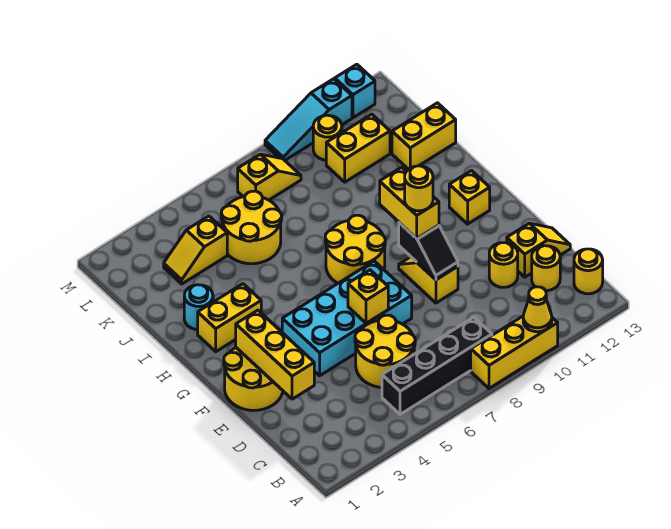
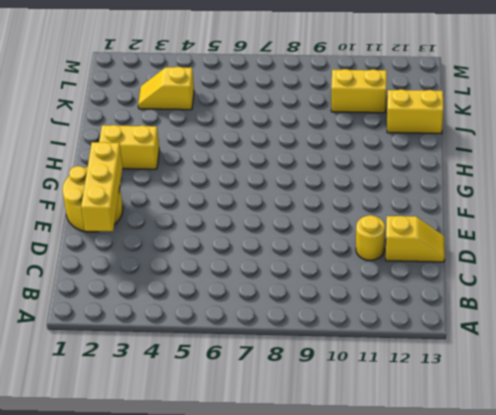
none -> yellow brick A8:A10 level 1
none -> black brick B5:B8 level 1
none -> yellow round brick B13 level 1

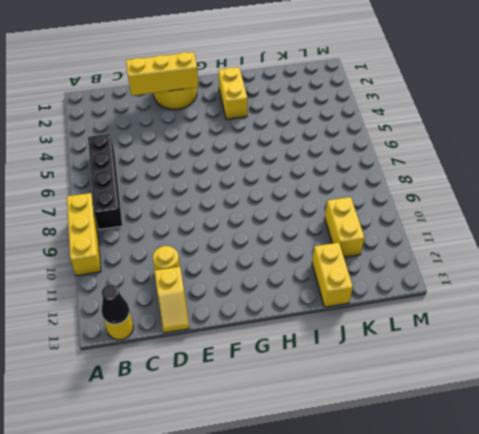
black cone B13 level 2 -> none
none -> yellow round brick C5:D6 level 1
none -> yellow round brick C12 level 1
none -> cyan brick E4:F7 level 1

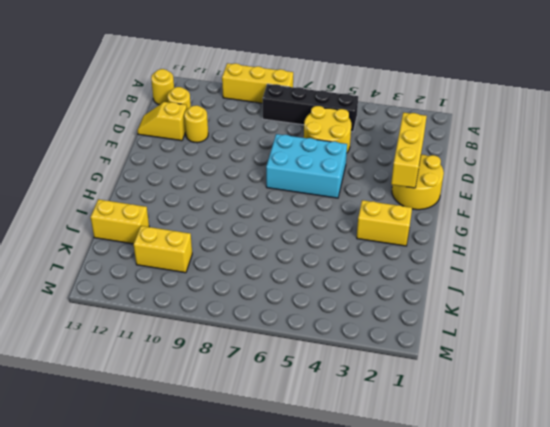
cyan brick E5:F7 level 1 -> cyan brick E4:F7 level 1
none -> yellow slope E9:F9 level 1 top E
none -> yellow round brick G7:H8 level 1
none -> yellow brick G12 level 1

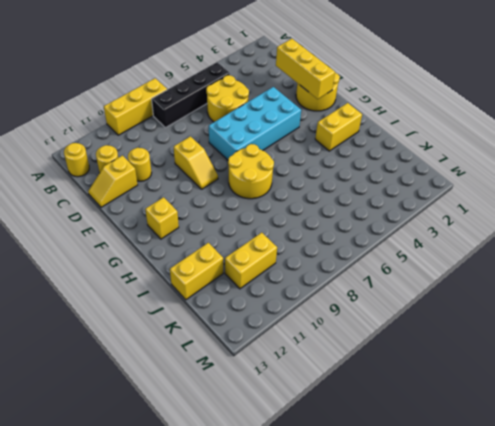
none -> cyan round brick I2 level 1
none -> yellow round brick J5:K6 level 1
none -> yellow slope K3:K4 level 1 top 4

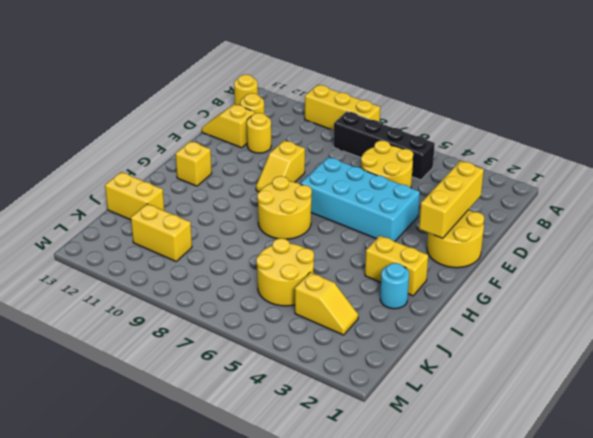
none -> yellow slope L7:L8 level 1 top 7
none -> yellow round brick L10 level 1
none -> cyan slope M9:M11 level 1 top 11

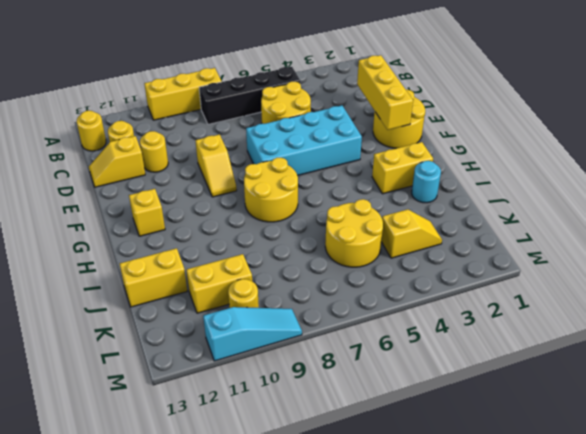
none -> yellow slope L7:L8 level 1 top 7
none -> cyan brick M12 level 1
none -> yellow cone A10 level 2

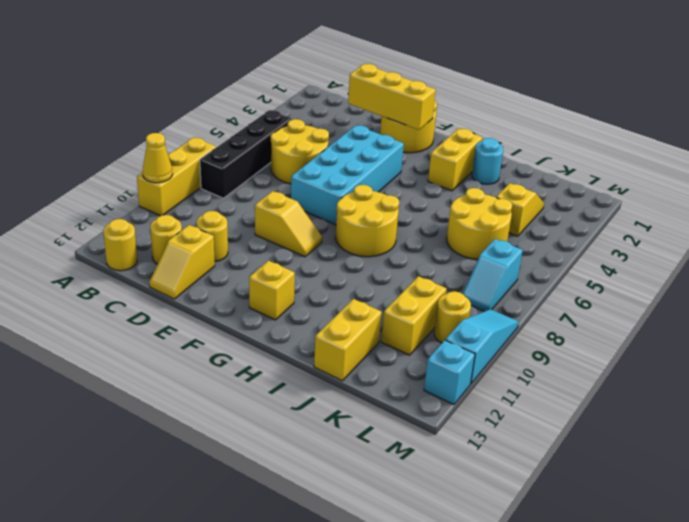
cyan slope L7:L8 level 1 top 7 -> yellow slope L7:L8 level 1 top 7
none -> yellow brick E6 level 2
none -> black slope E9:F9 level 2 top F
none -> yellow brick F9:G9 level 3

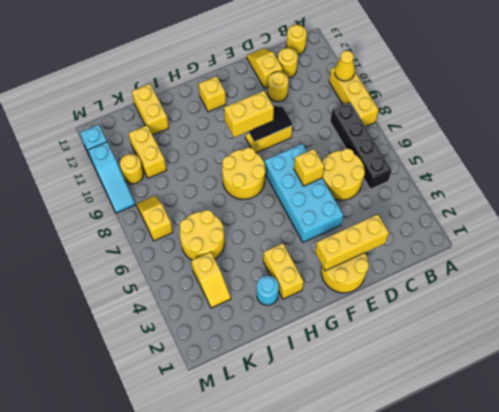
none -> yellow round brick F9 level 4

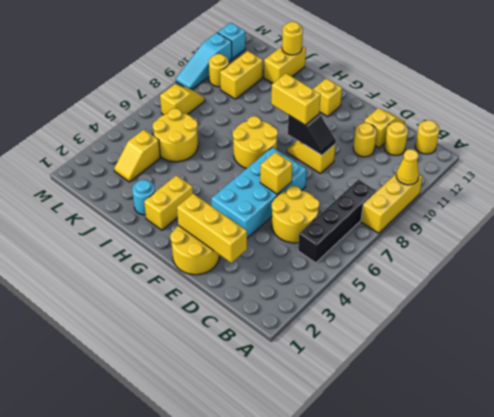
yellow round brick J13 level 2 -> yellow round brick F9 level 4

